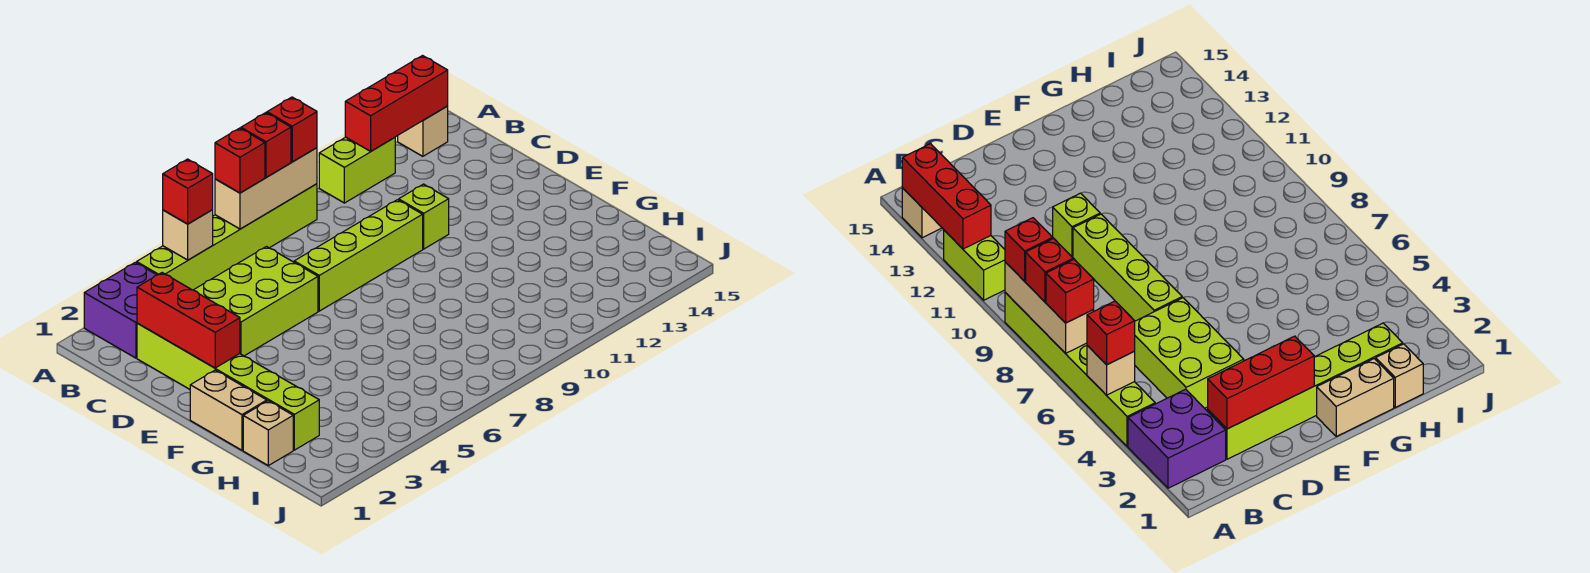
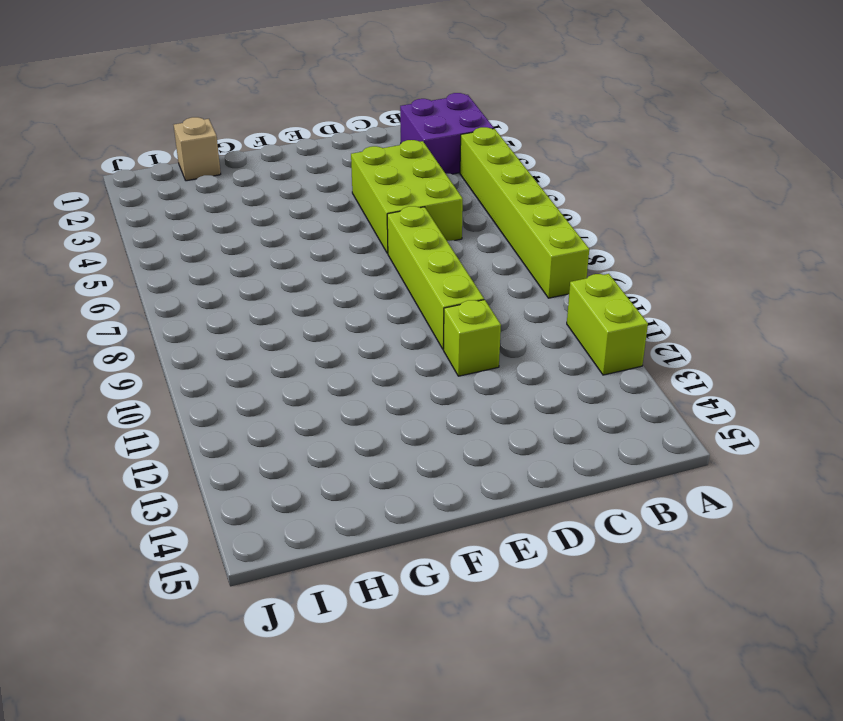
none -> tan brick A14 level 1
none -> lime brick C2:H2 level 1
none -> tan brick F1:G1 level 1

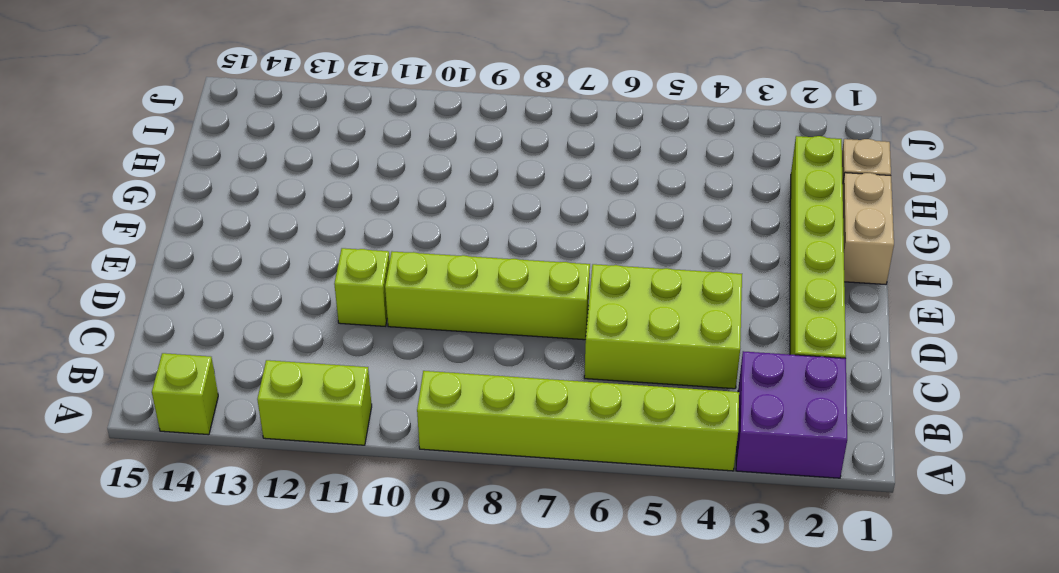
lime brick A14 level 1 -> tan brick A14 level 1
none -> tan brick A5 level 2
none -> tan brick A7:A9 level 2
none -> red brick A12:A14 level 2

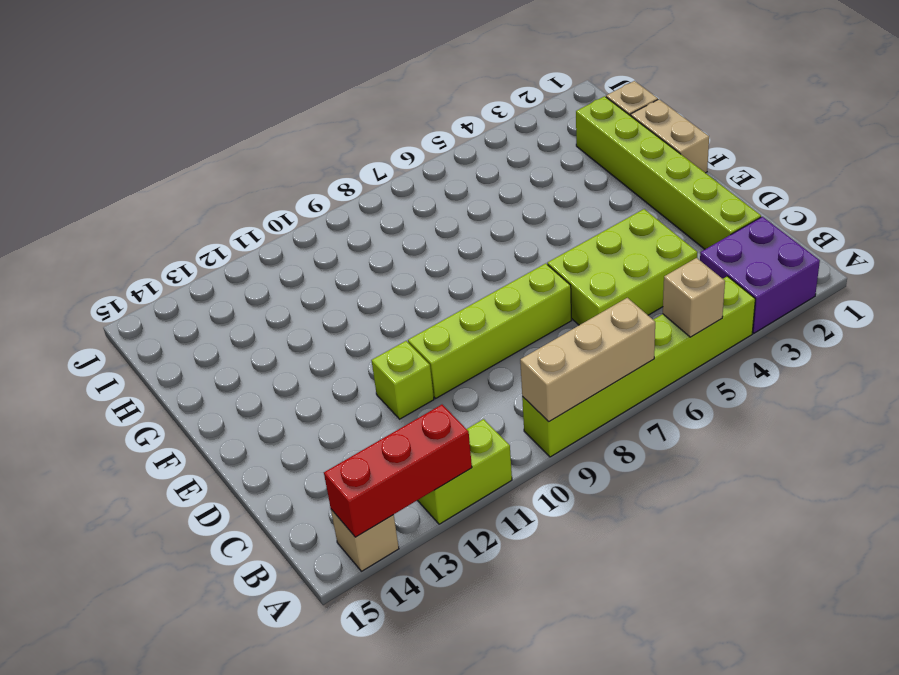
none -> red brick C2:E2 level 2
none -> red brick A5 level 3
none -> red brick A7 level 3

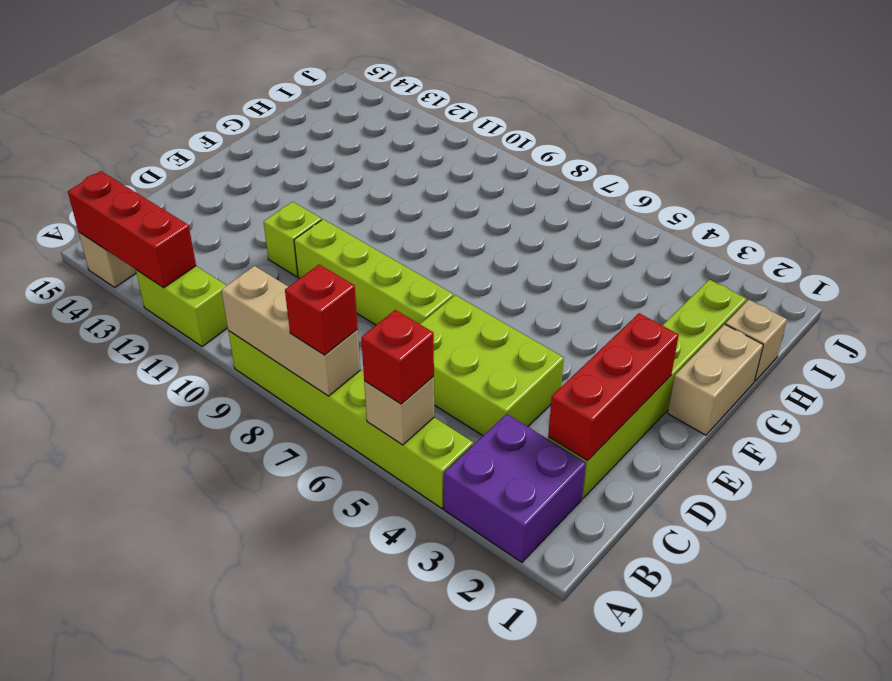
none -> red brick A8 level 3
none -> red brick A9 level 3

